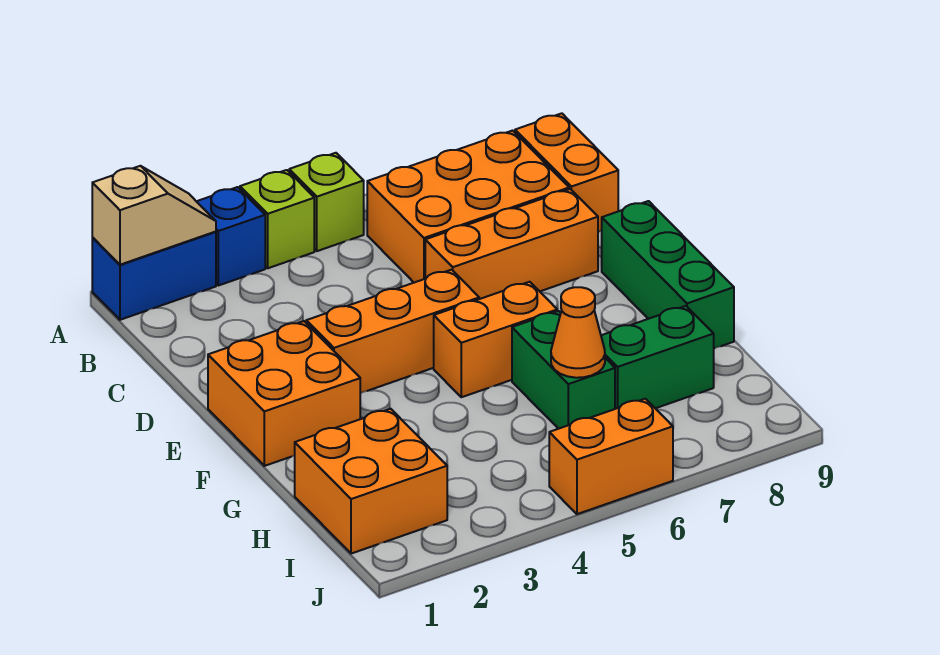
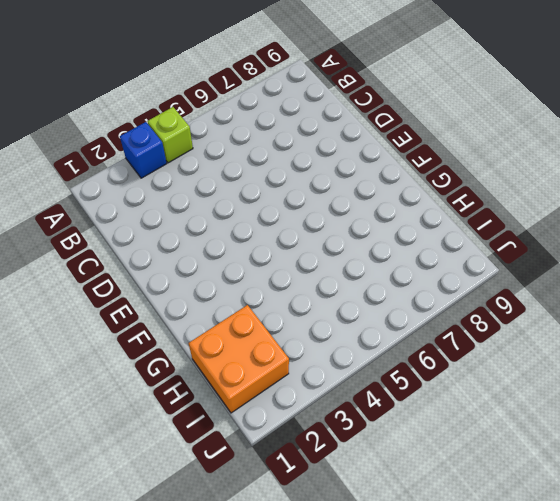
none -> blue brick A1:A2 level 1
none -> lime brick A5 level 1
none -> orange brick B6:C8 level 1

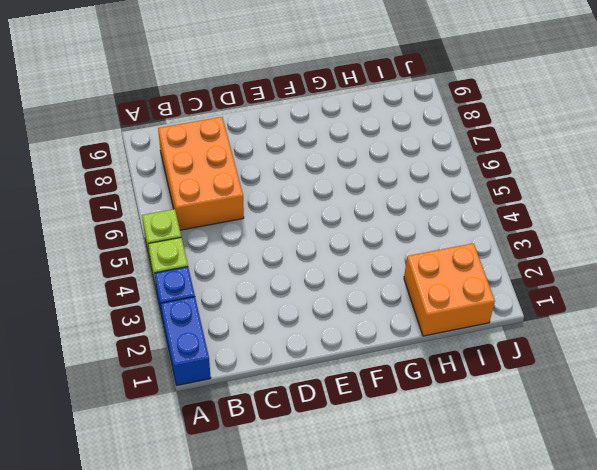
none -> orange brick B9:C9 level 1
none -> orange brick D6:D8 level 1
none -> orange brick E1:F2 level 1

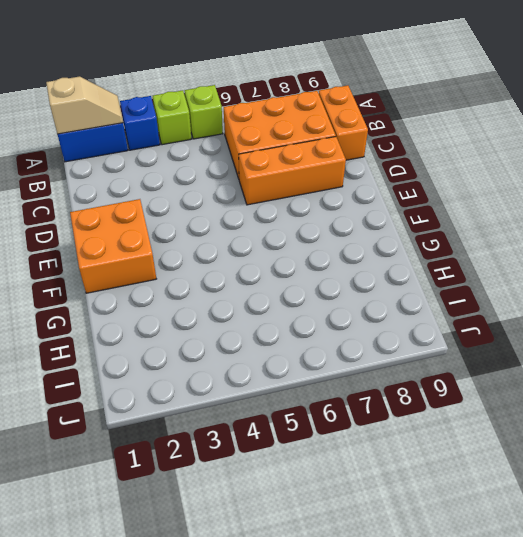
none -> orange brick E3:E5 level 1
none -> green brick E9:G9 level 1
none -> orange brick F5:F6 level 1

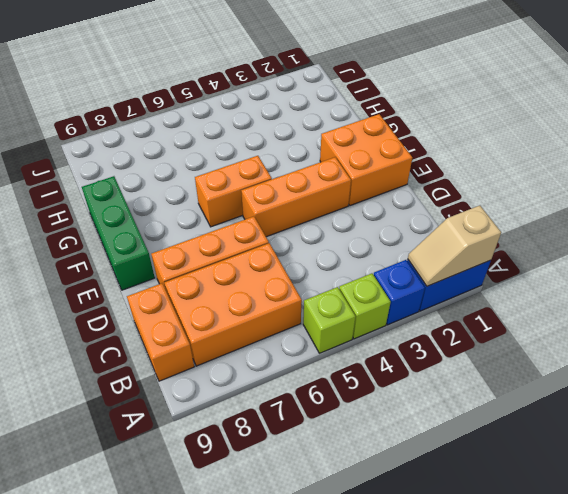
none -> green brick G6:H6 level 1
none -> orange brick H1:I2 level 1
none -> green brick H7:H8 level 1

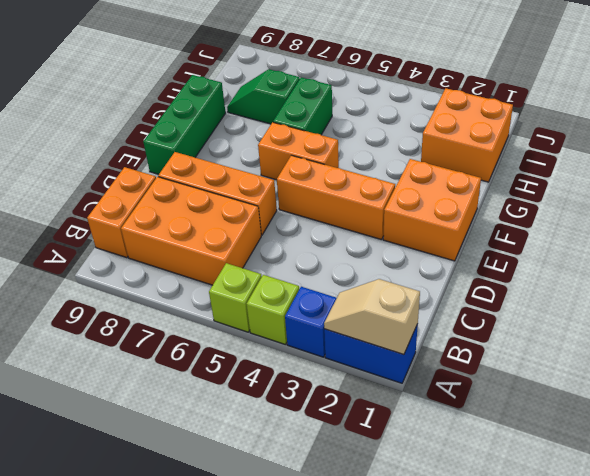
green slope H7:H8 level 1 top 7 -> green brick H7:H8 level 1
none -> orange brick J5:J6 level 1
none -> orange cone H6 level 2

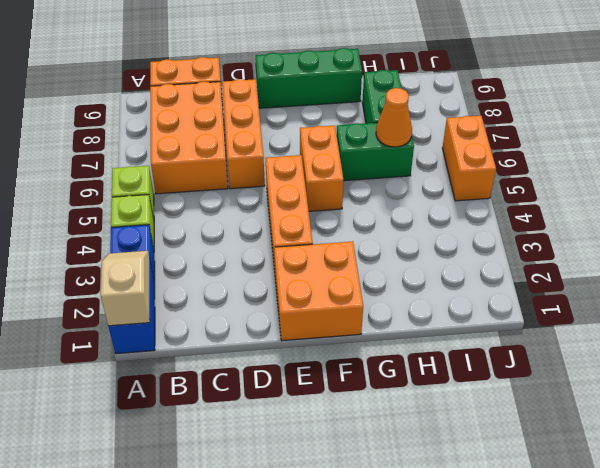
none -> orange brick H1:I2 level 1

